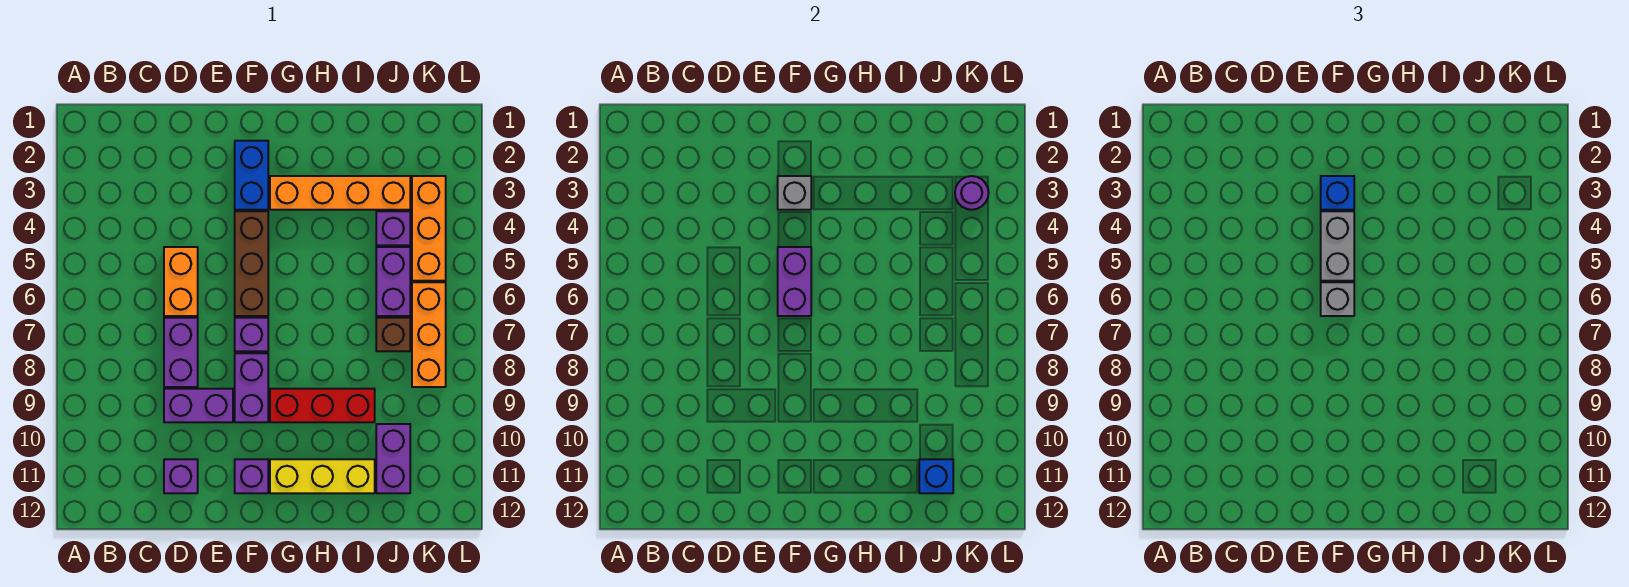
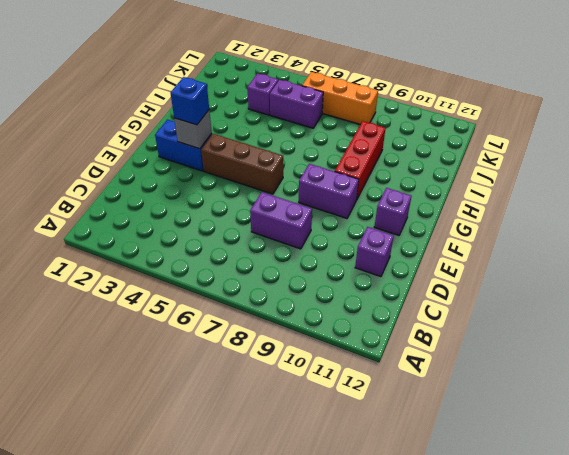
none -> orange brick D5:D6 level 1
none -> purple brick D9:E9 level 1
none -> purple brick F7 level 1

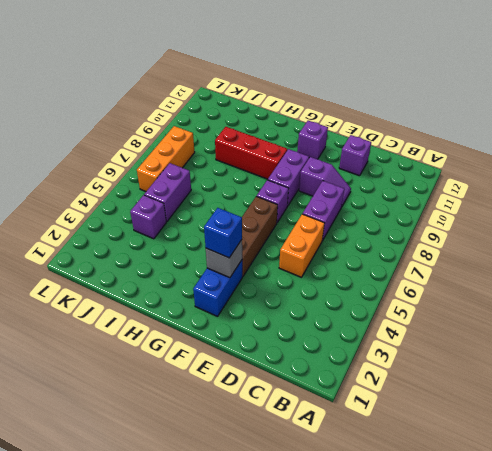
purple slope D9:E9 level 1 top E -> purple brick D9:E9 level 1
none -> orange brick G3:J3 level 1
none -> yellow brick G11:I11 level 1
none -> brown brick J7 level 1

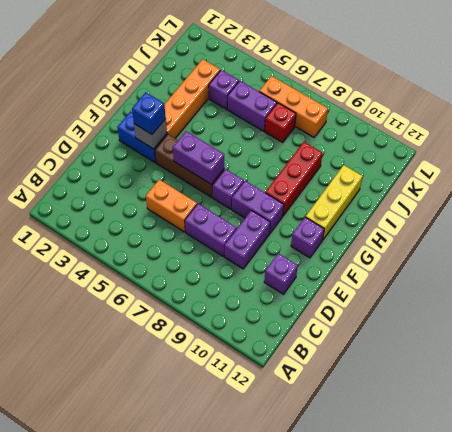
red brick J7 level 1 -> brown brick J7 level 1
none -> purple brick J10:J11 level 1
none -> orange brick K3:K5 level 1
none -> blue brick J11 level 2

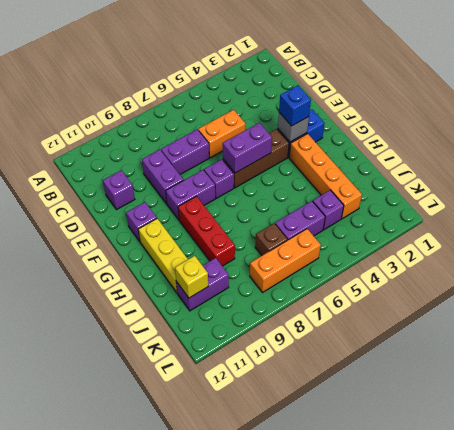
yellow brick J11 level 2 -> blue brick J11 level 2
none -> orange brick K3:K5 level 1
none -> purple round brick K3 level 2
none -> grey brick F4:F5 level 3

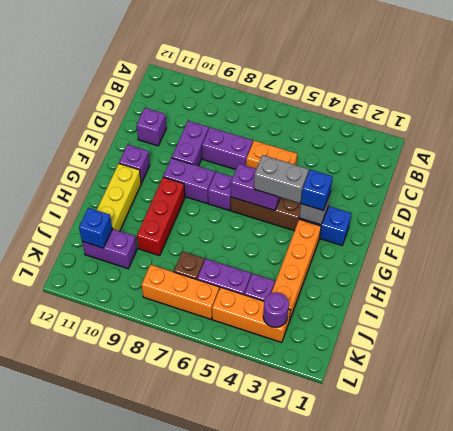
none -> grey brick F6 level 3

